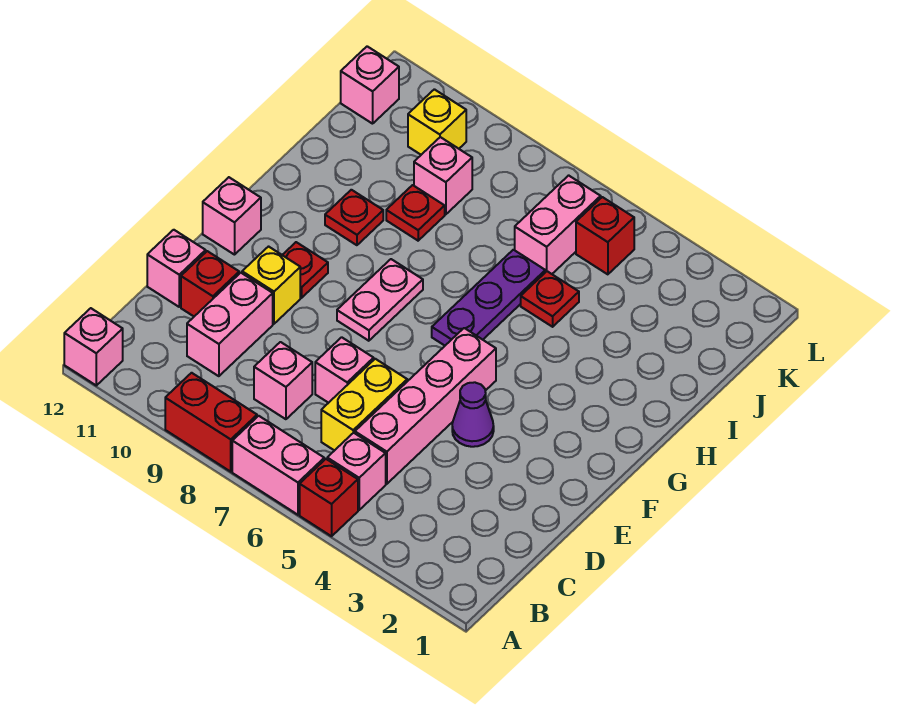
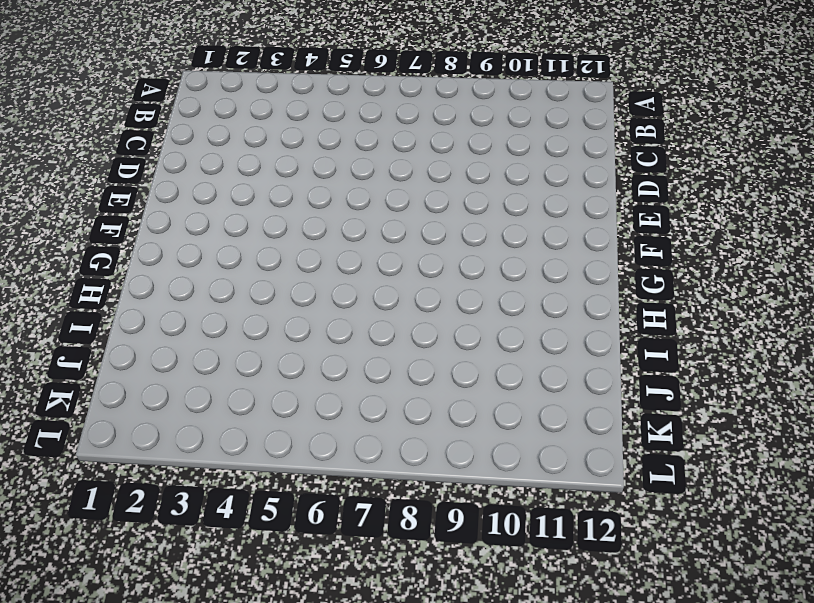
none -> red brick A5 level 1
none -> pink brick A6:A7 level 1
none -> red brick A8:A9 level 1

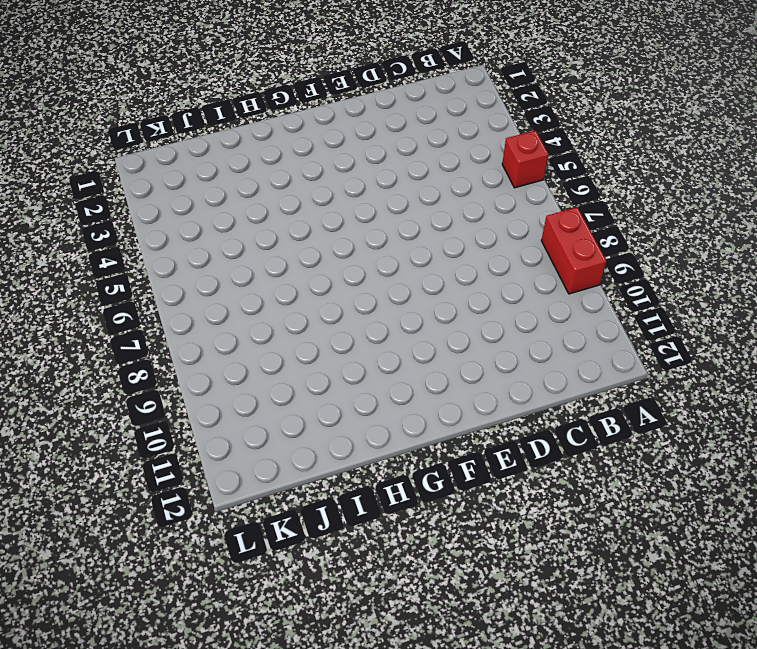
none -> pink brick A6:A7 level 1
none -> pink brick A12 level 1
none -> pink brick B5 level 1

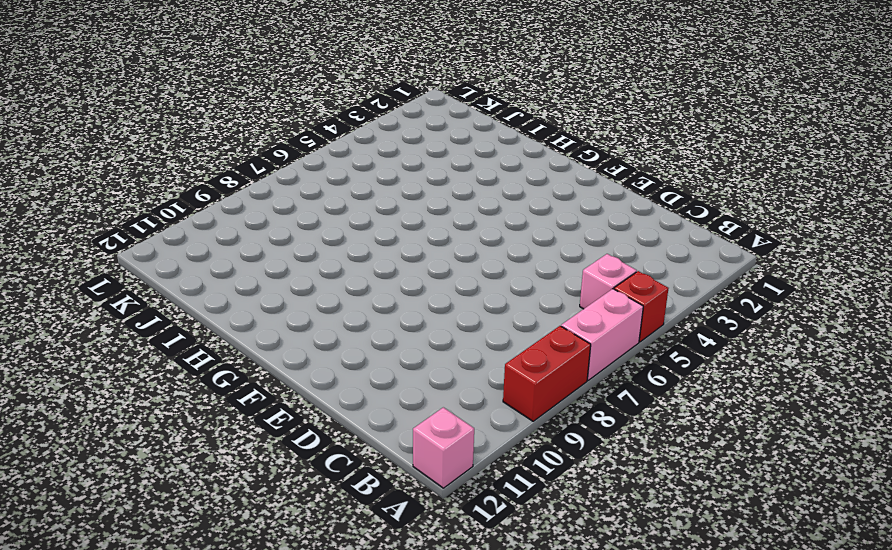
none -> pink brick C5:F5 level 1
none -> yellow brick C6:D6 level 1
none -> pink brick C8 level 1

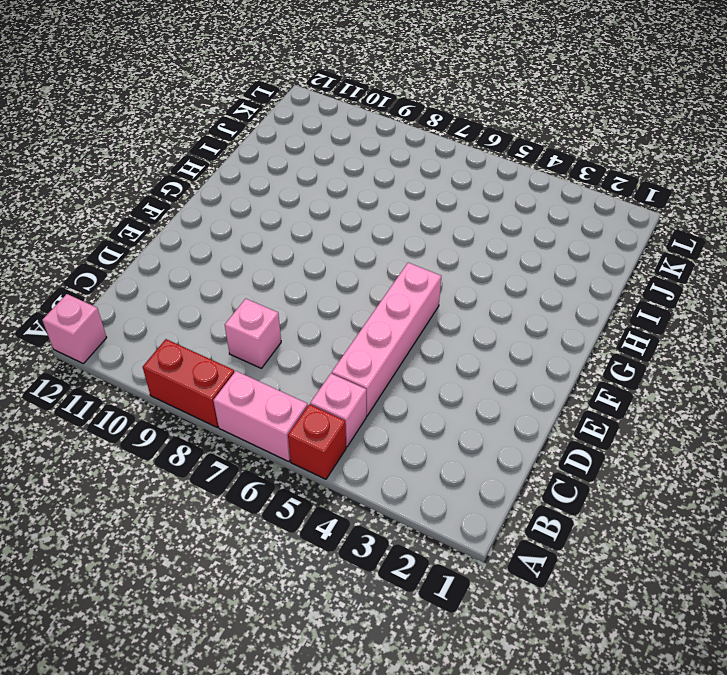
none -> yellow brick C6:D6 level 1
none -> pink brick C10:D10 level 1
none -> pink brick D7 level 1

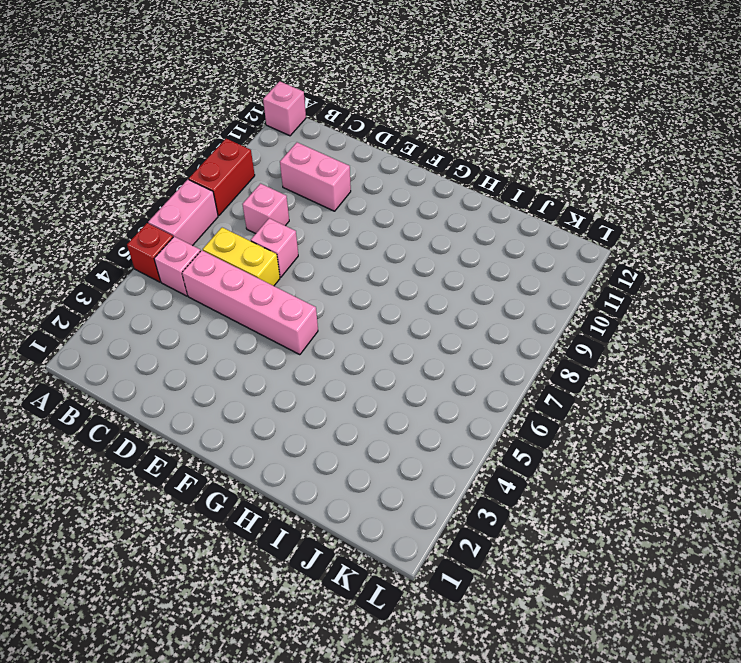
none -> red brick D11 level 1
none -> pink brick D12 level 1
none -> purple cone E4 level 1

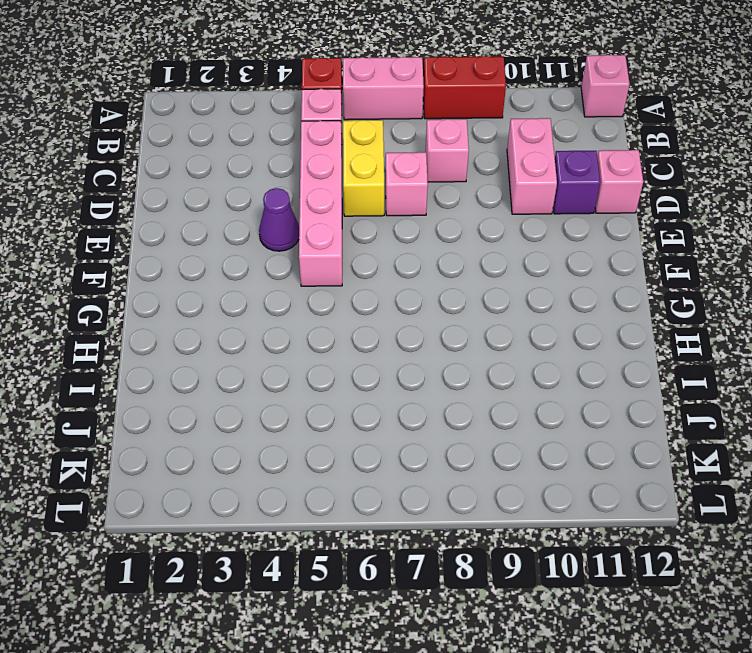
purple brick D11 level 1 -> red brick D11 level 1
none -> yellow brick E10 level 1
none -> pink plate F8:G8 level 1
none -> red plate F10 level 1

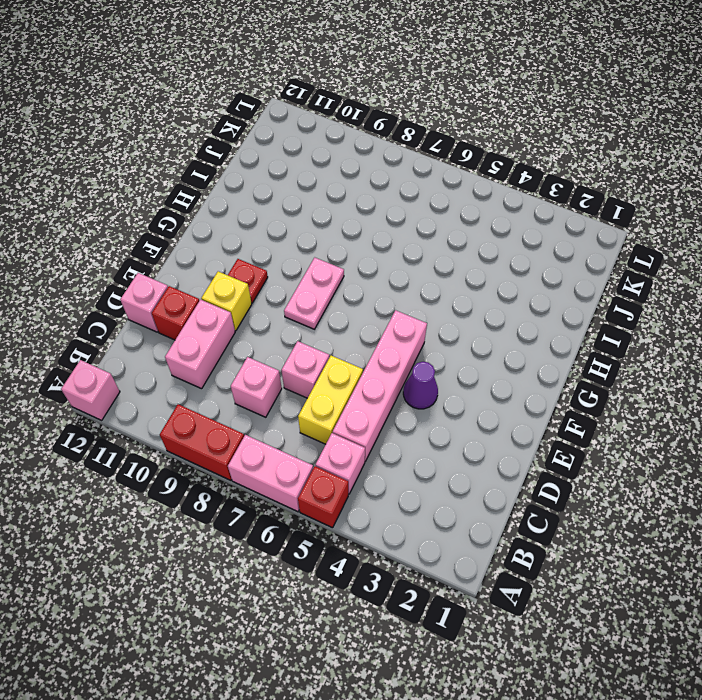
none -> pink brick F12 level 1
none -> purple plate G6:I6 level 1
none -> red plate H10 level 1

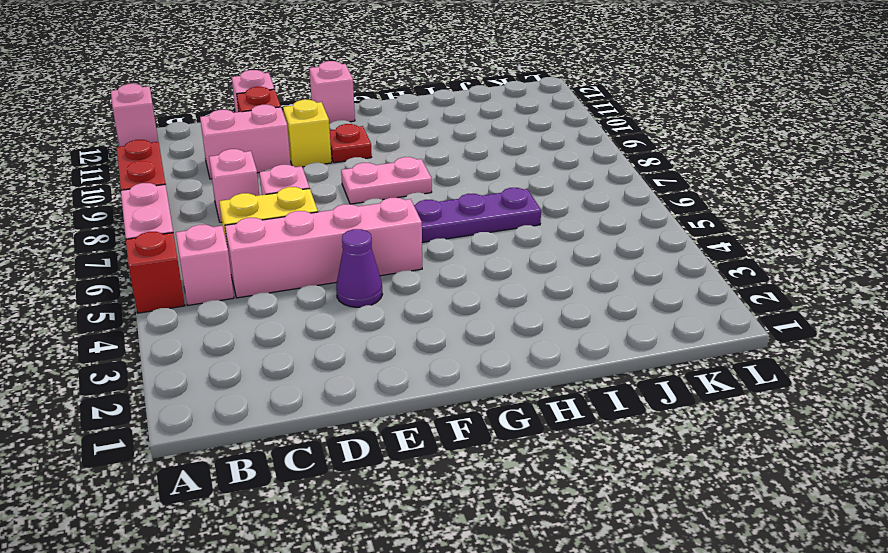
none -> red plate H10 level 1
none -> red plate I5 level 1
none -> red plate I9 level 1

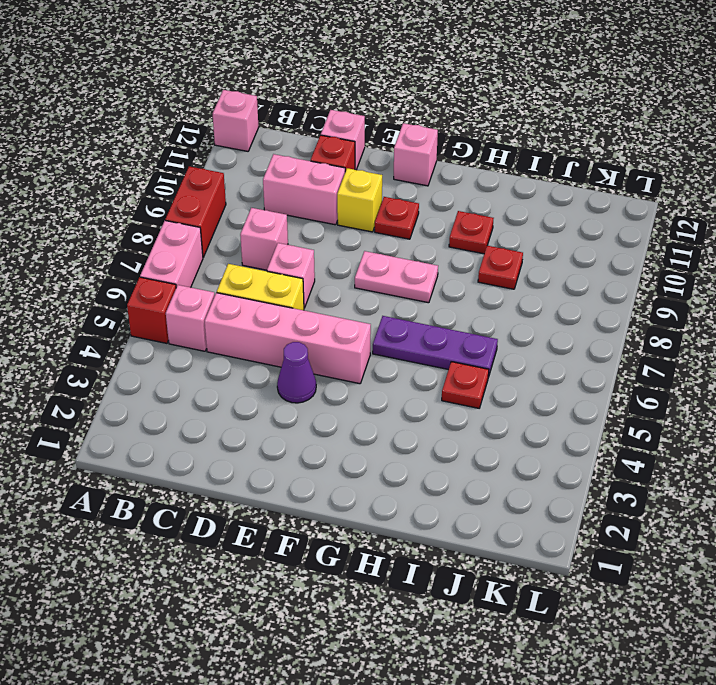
none -> pink brick J6:K6 level 1
none -> pink brick J9 level 1
none -> red brick K5 level 1

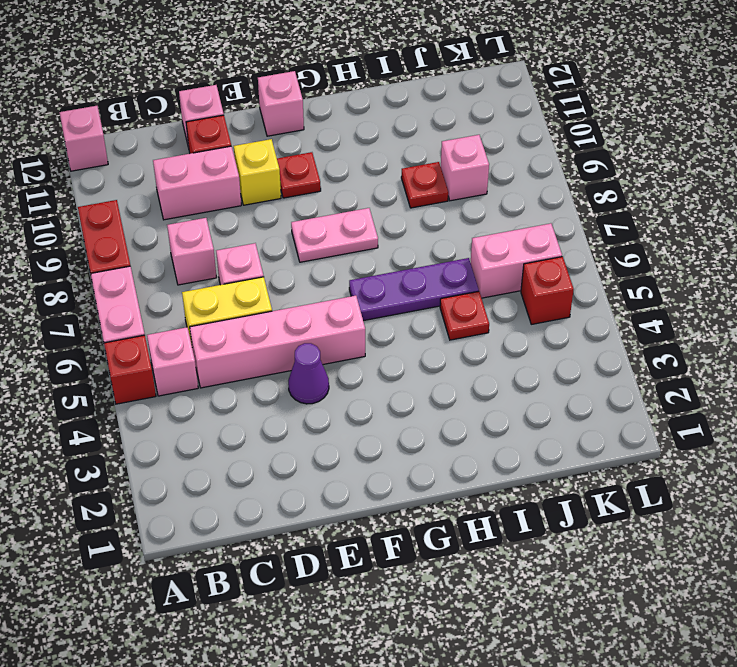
none -> red plate H10 level 1
none -> yellow brick K10 level 1
none -> pink brick K12 level 1

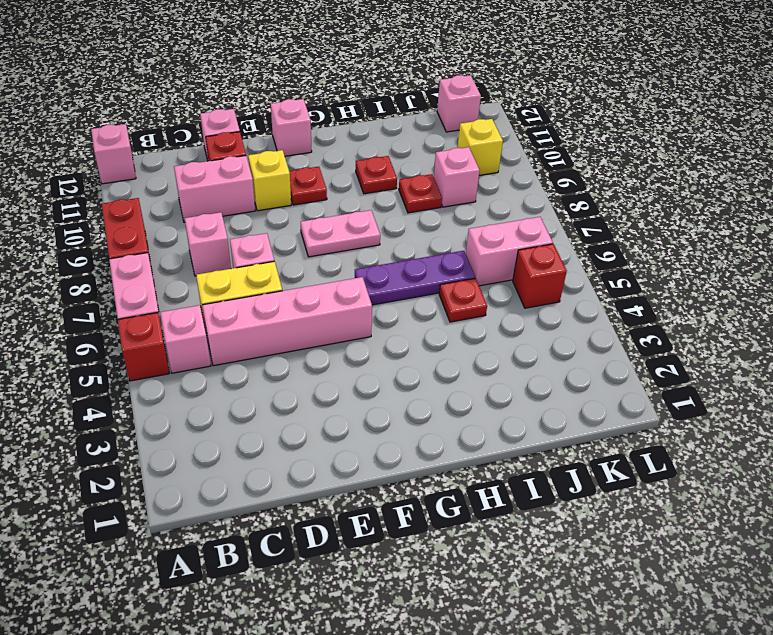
none -> purple cone E4 level 1

